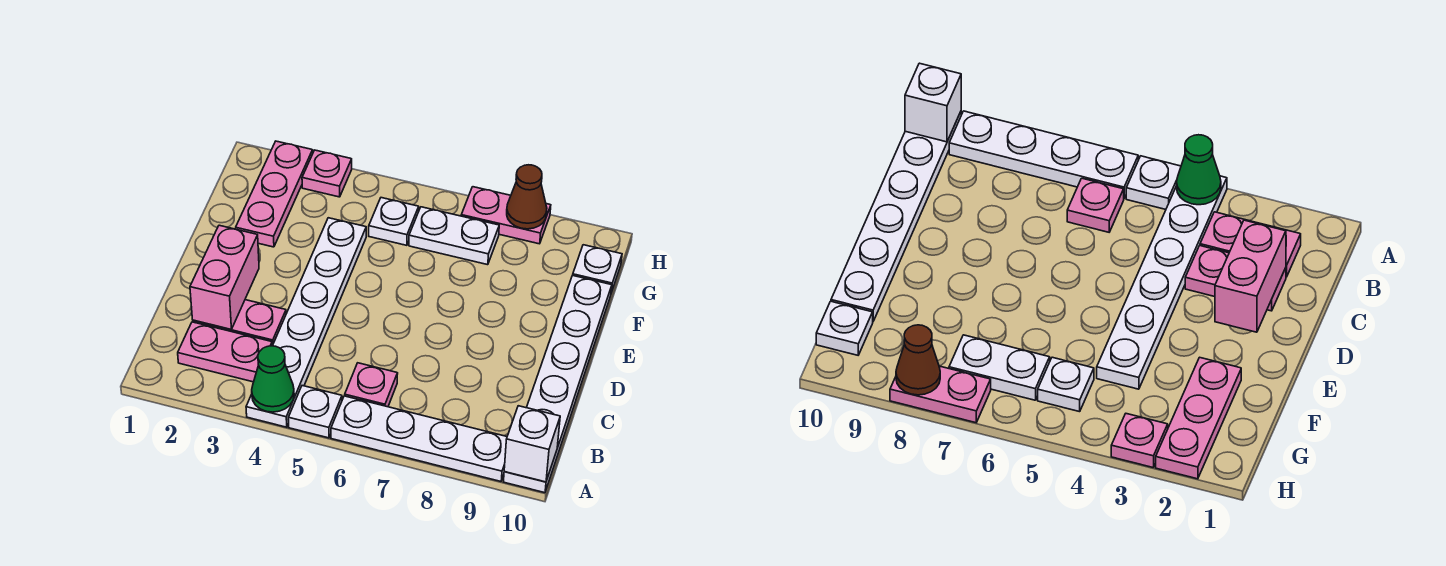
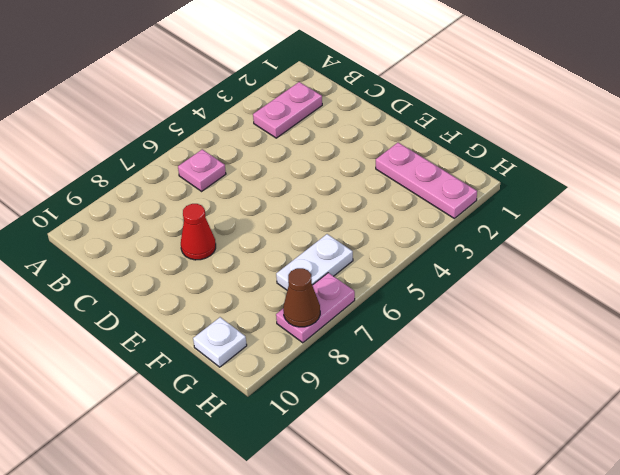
red cone D8 level 1 -> none
none -> white plate A4:F4 level 1
none -> white plate A5 level 1
none -> white plate A6:A9 level 1

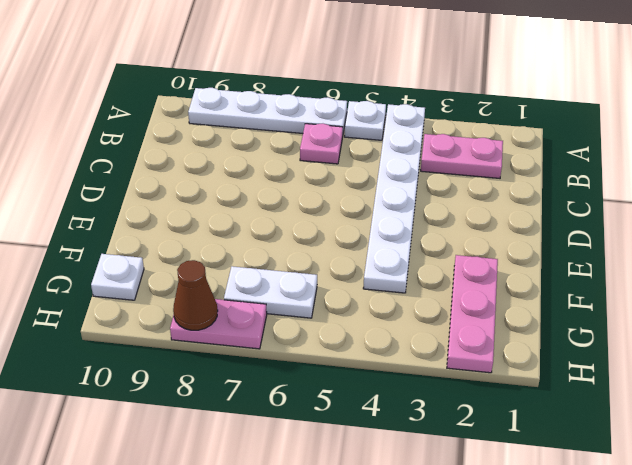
none -> white plate A10:F10 level 1
none -> pink plate C2:C3 level 1
none -> white plate G5 level 1

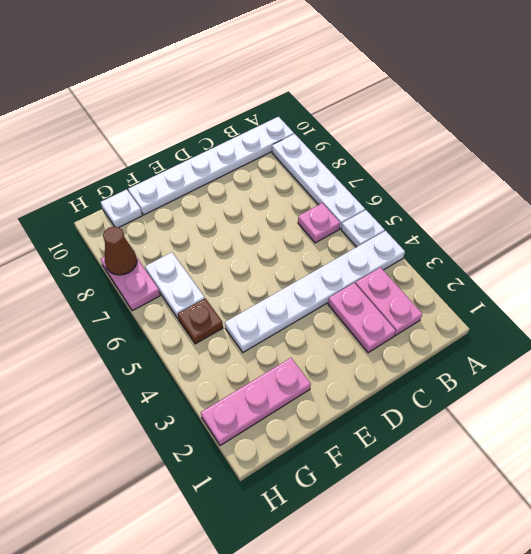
brown plate G5 level 1 -> white plate G5 level 1
none -> pink plate H3 level 1
none -> green cone A4 level 2
none -> white brick A10 level 2

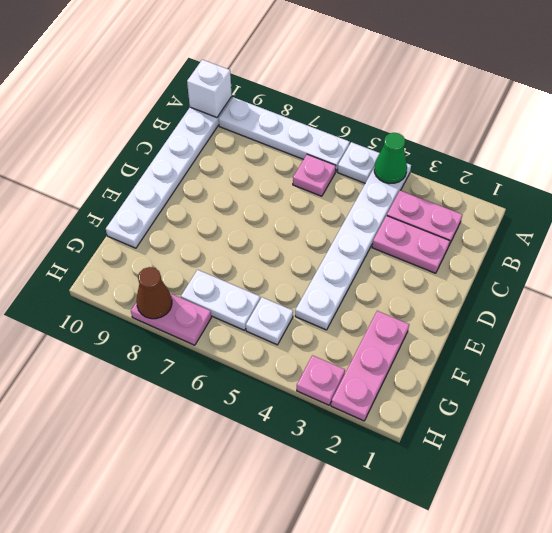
none -> white plate G10 level 1
none -> pink brick C2:D2 level 2

